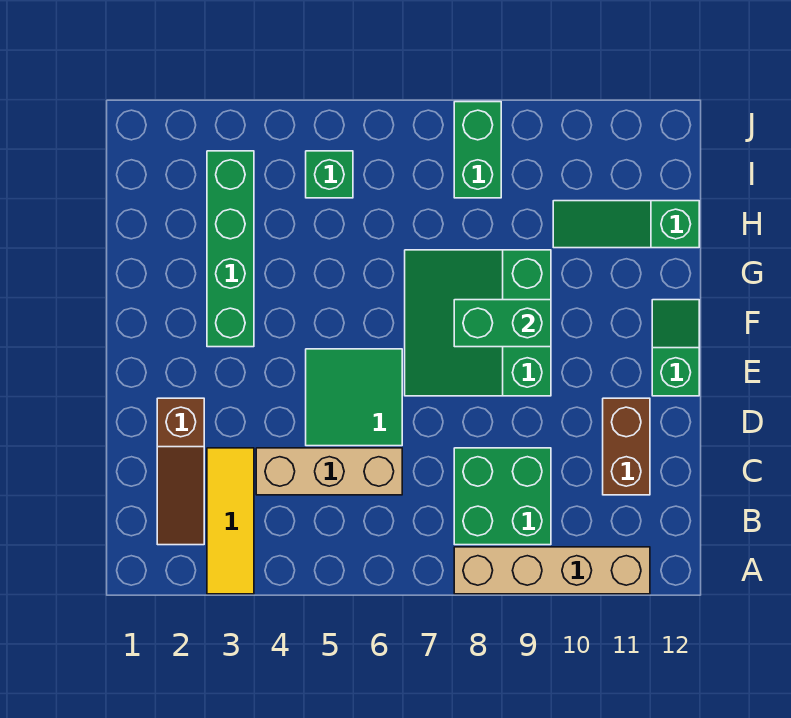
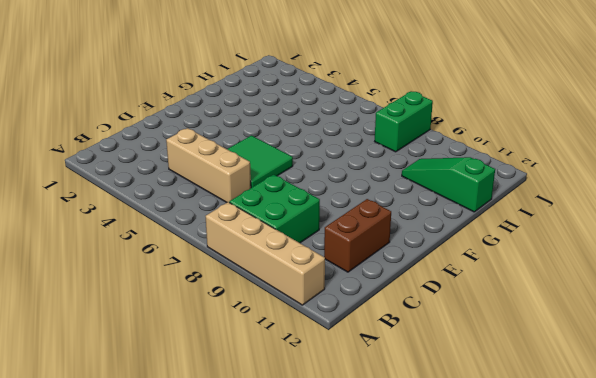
none -> yellow tile A3:C3 level 1
none -> brown slope B2:D2 level 1 top D
none -> green slope E7:G9 level 1 top 9

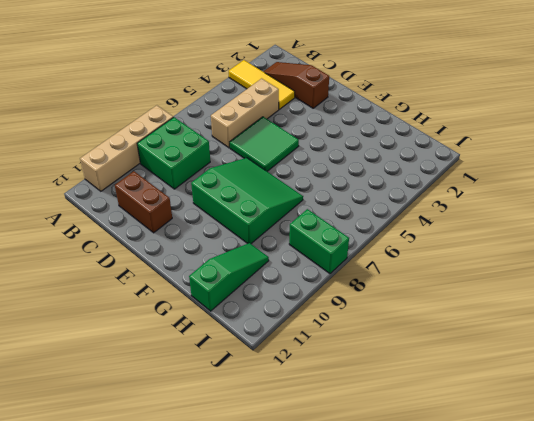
none -> green slope E12:F12 level 1 top E
none -> green brick F3:I3 level 1
none -> green brick I5 level 1

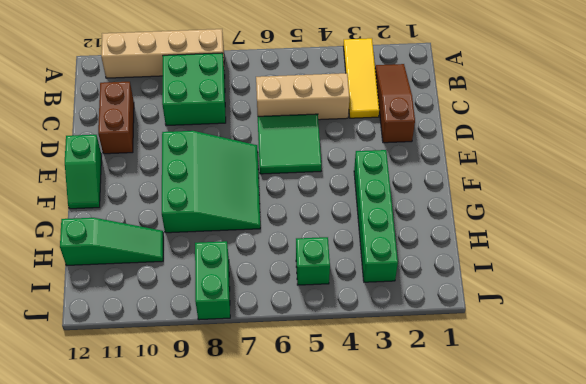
none -> green brick F8:F9 level 2

